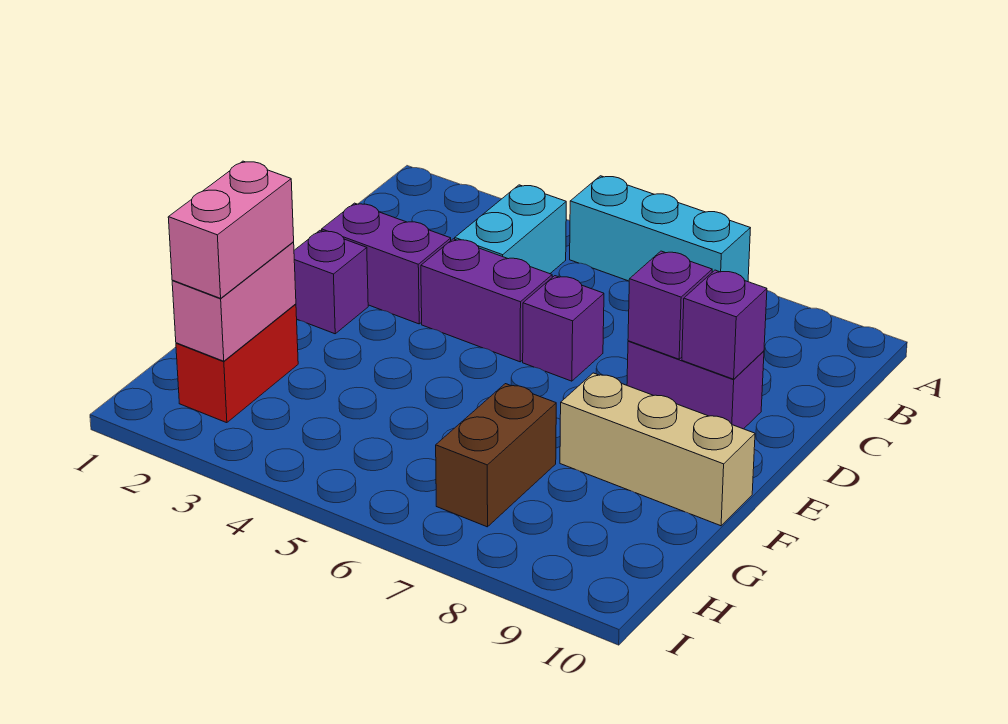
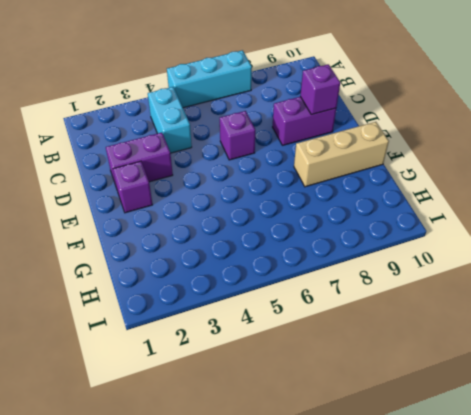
none -> purple brick D4:D5 level 1
none -> red brick G2:H2 level 1
none -> brown brick G7:H7 level 1

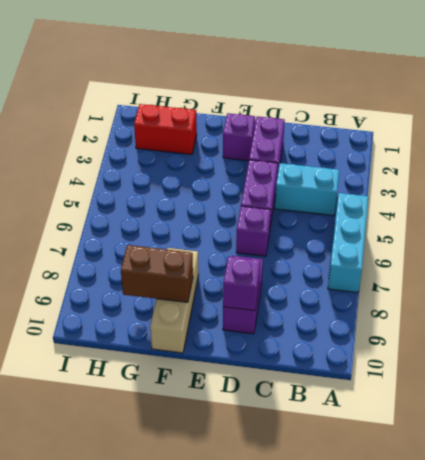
brown brick F9:G9 level 2 -> brown brick G7:H7 level 1
none -> purple brick D8 level 2
none -> pink brick G2:H2 level 2
none -> pink brick G2:H2 level 3

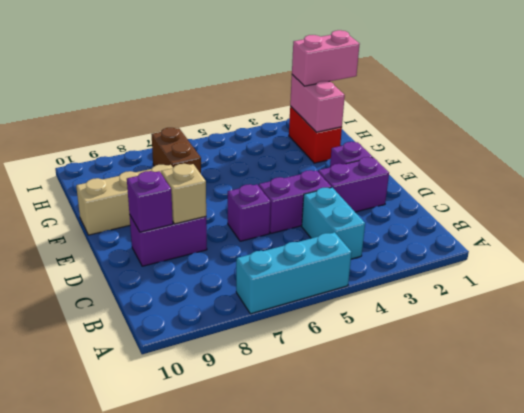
tan brick D8 level 2 -> purple brick D8 level 2
pink brick H1:H2 level 3 -> pink brick G2:H2 level 3

